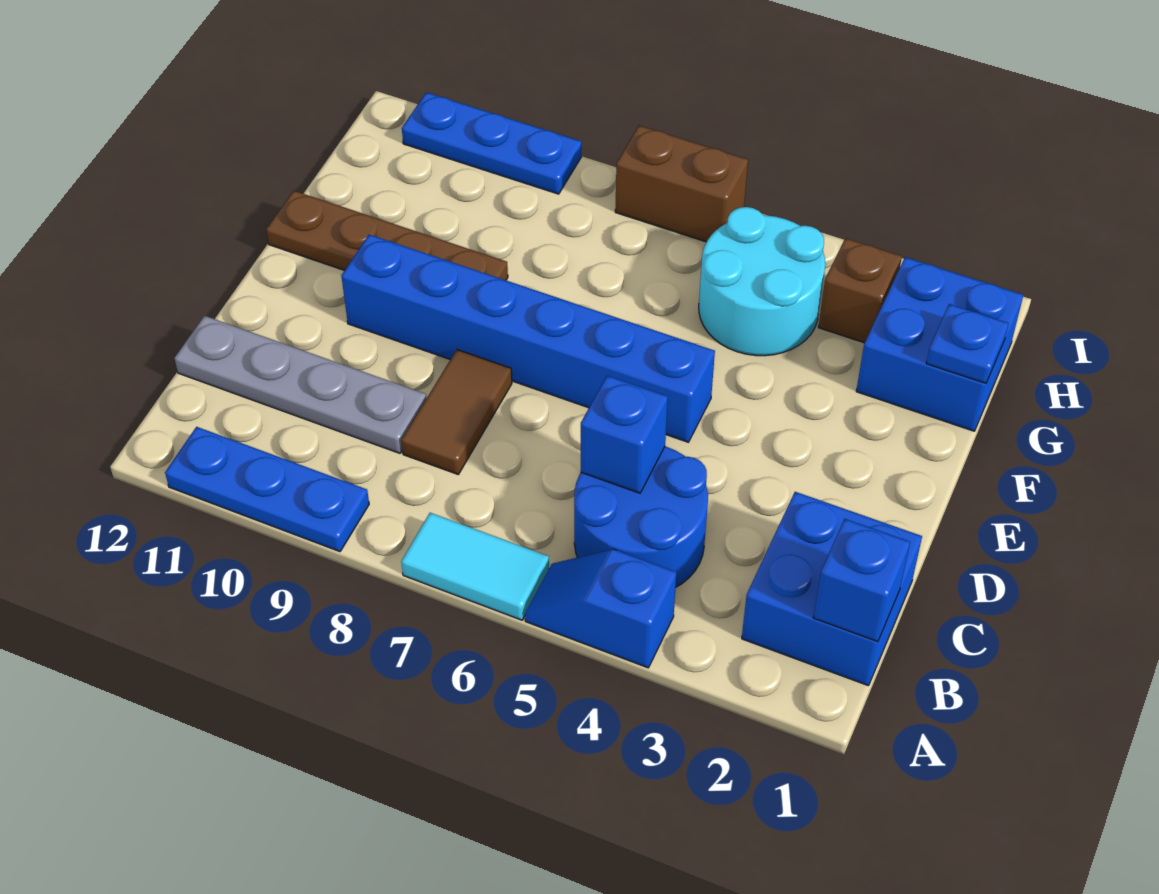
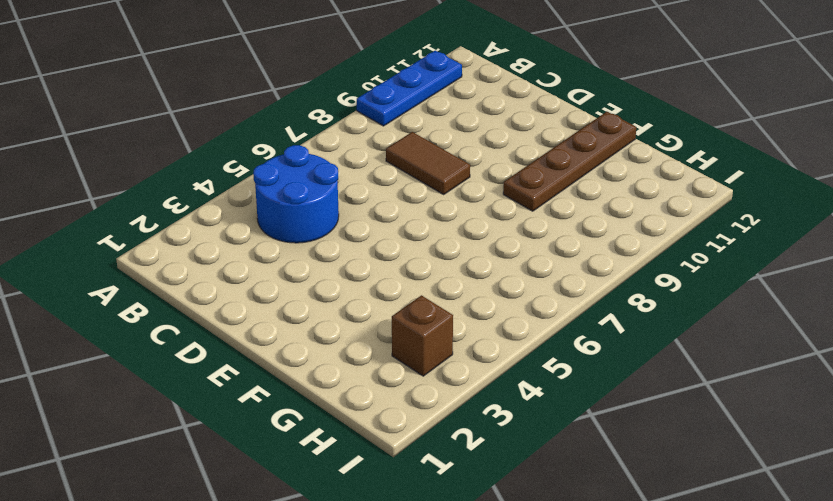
none -> blue slope A4:A5 level 1 top 4
none -> cyan tile A6:A7 level 1
none -> blue brick B1:C2 level 1

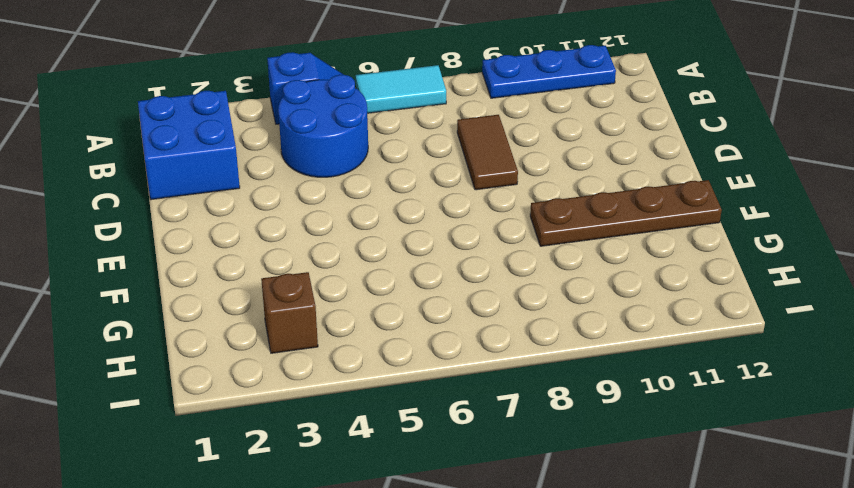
none -> grey plate C9:C12 level 1
none -> blue brick E5:E10 level 1
none -> blue brick G1:H2 level 1

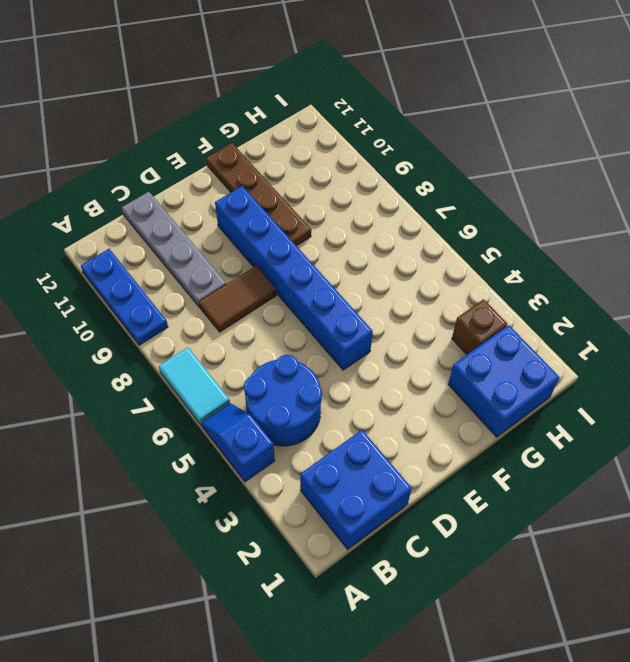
none -> cyan round brick G4:H5 level 1
none -> brown brick I6:I7 level 1
none -> blue plate I9:I11 level 1

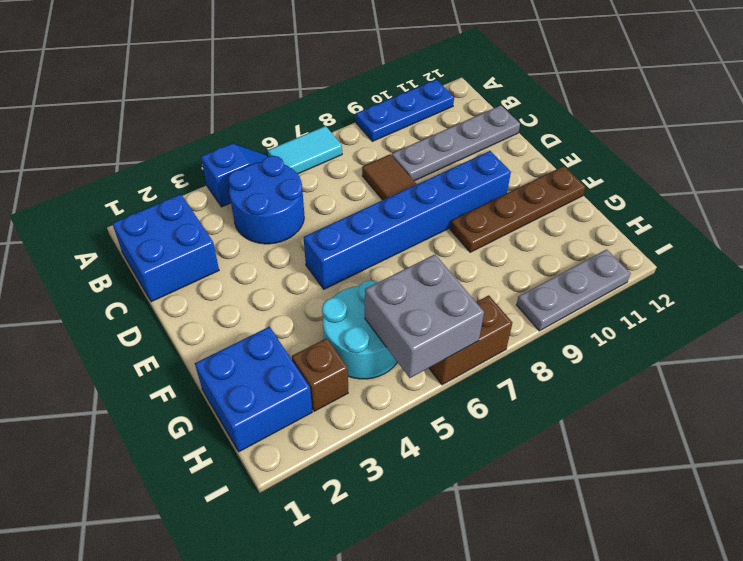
grey brick H5:I6 level 2 -> none
grey plate I9:I11 level 1 -> blue plate I9:I11 level 1
none -> blue brick B1 level 2
none -> blue brick C5 level 2
none -> blue plate G1 level 2

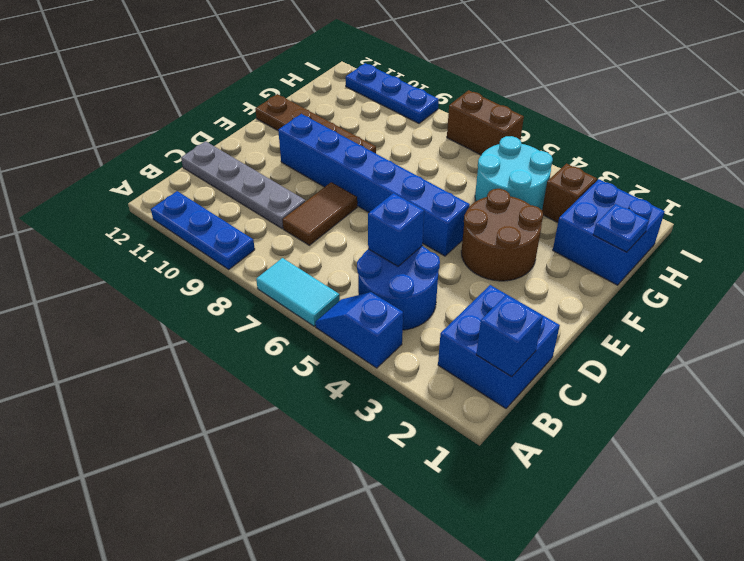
brown round brick E3:F4 level 1 -> none

